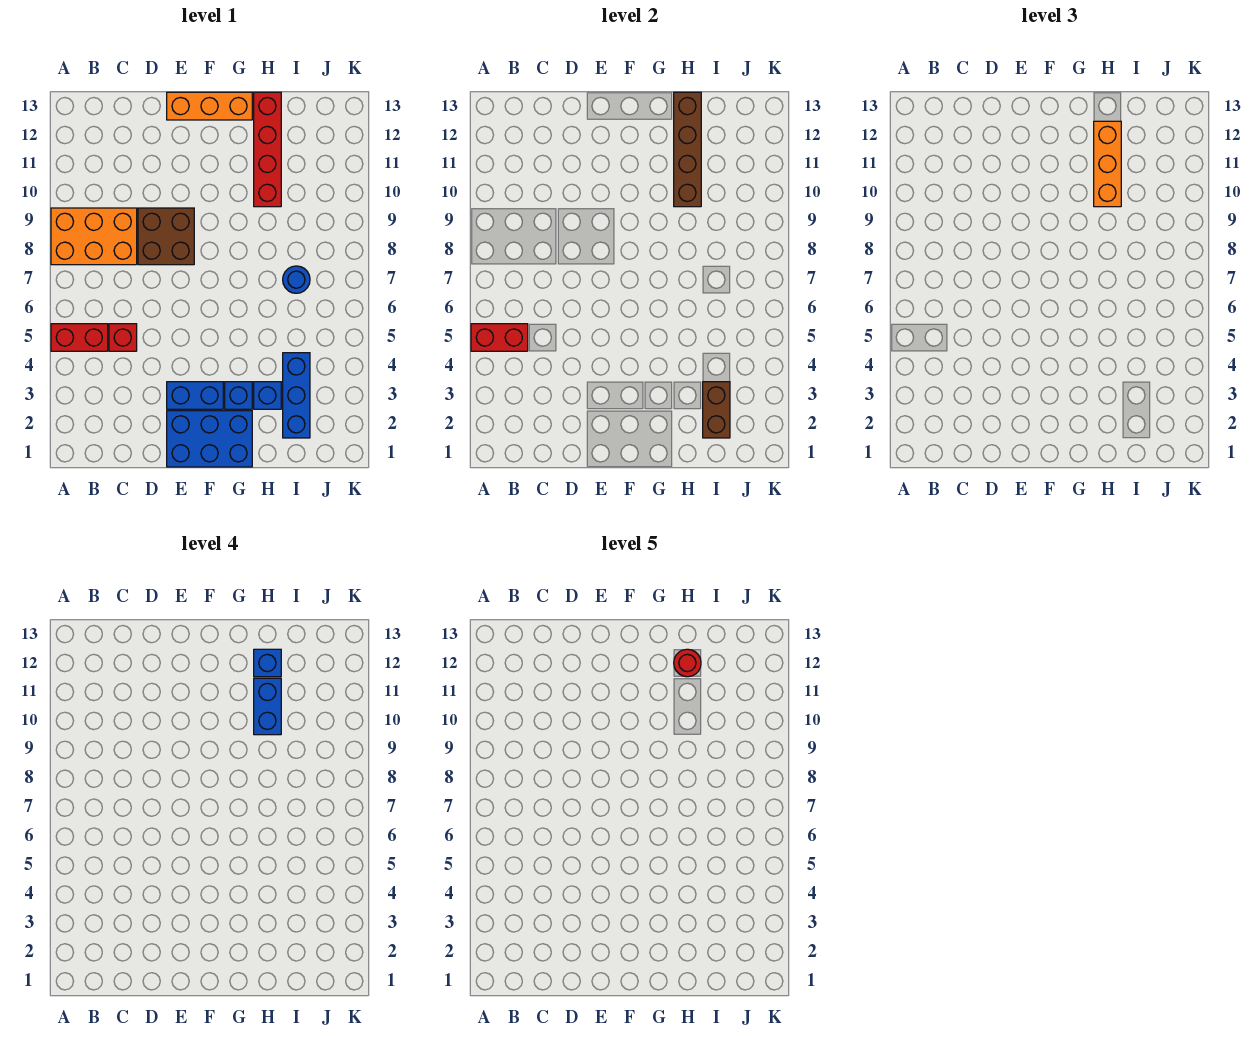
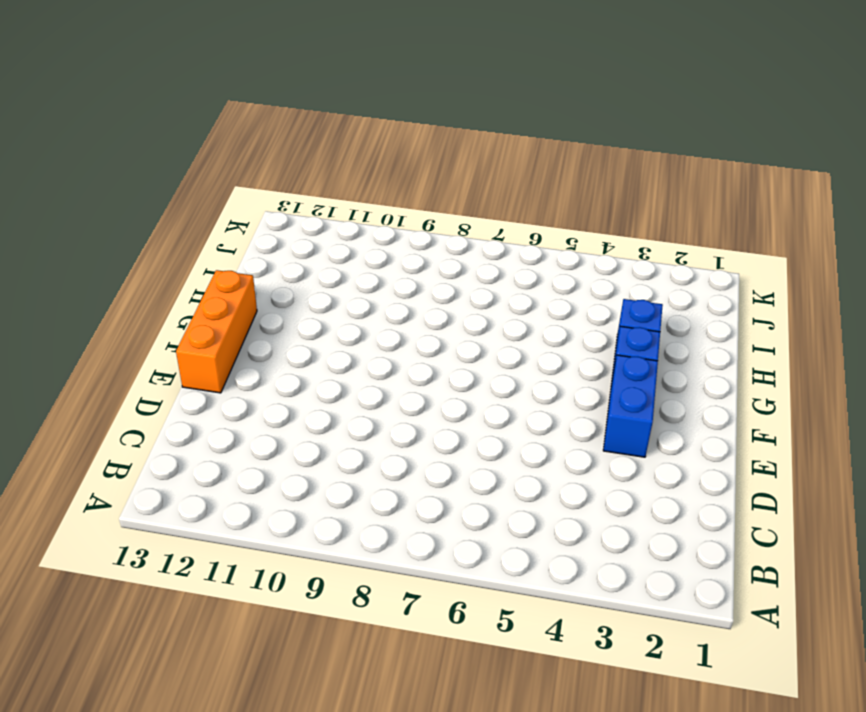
none -> red brick A5:B5 level 1
none -> orange brick A8:C9 level 1
none -> red brick C5 level 1

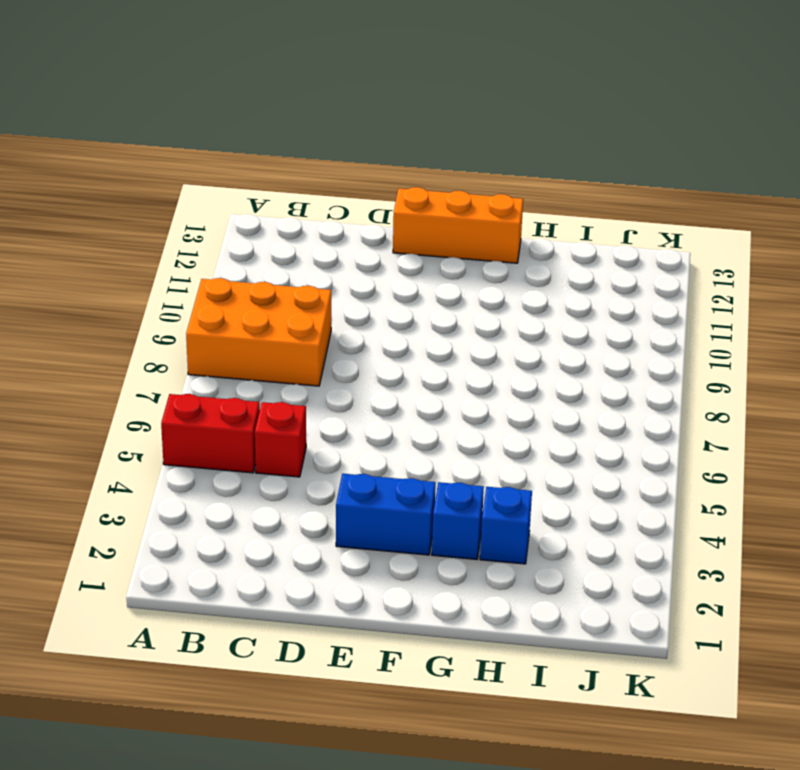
none -> brown brick D8:E9 level 1
none -> blue brick E1:G2 level 1
none -> red brick H10:H13 level 1

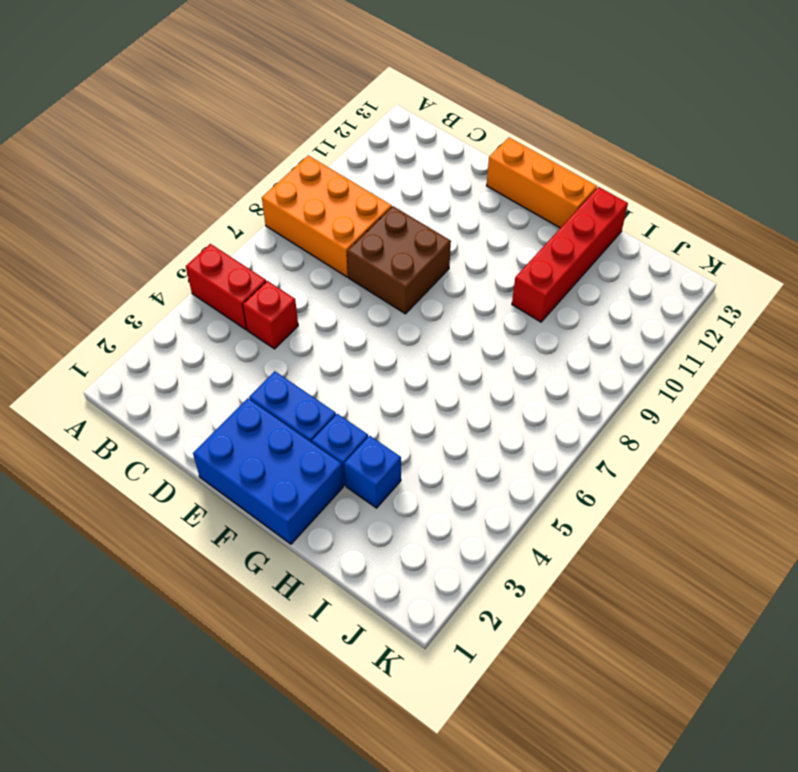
none -> blue brick I2:I4 level 1
none -> blue round brick I7 level 1
none -> red brick A5:B5 level 2

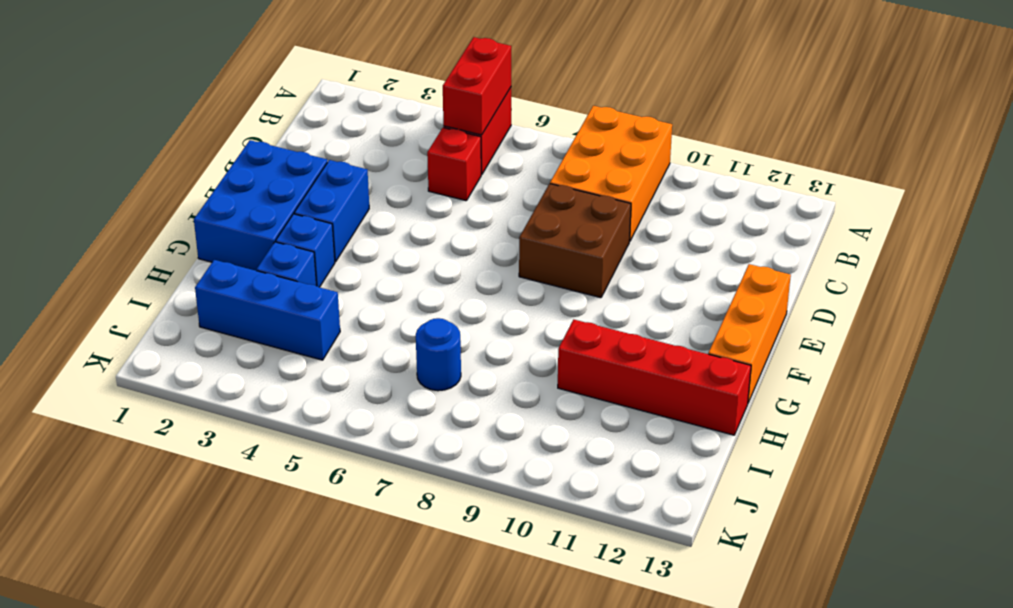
none -> brown brick H10:H13 level 2
none -> brown brick I2:I3 level 2
none -> orange brick H10:H12 level 3

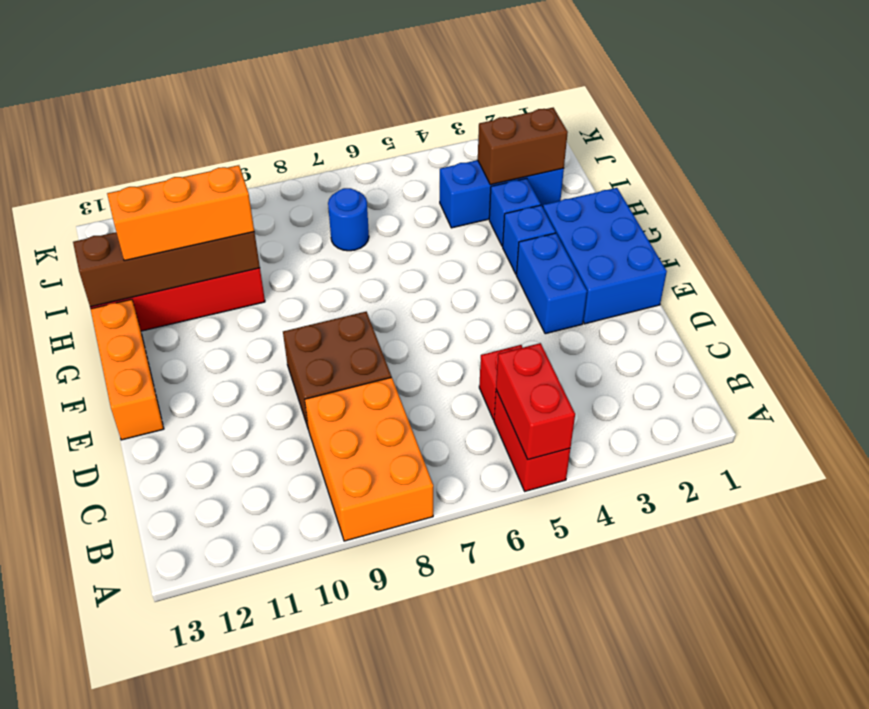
none -> blue brick H10:H11 level 4
none -> blue brick H12 level 4
none -> red round brick H12 level 5

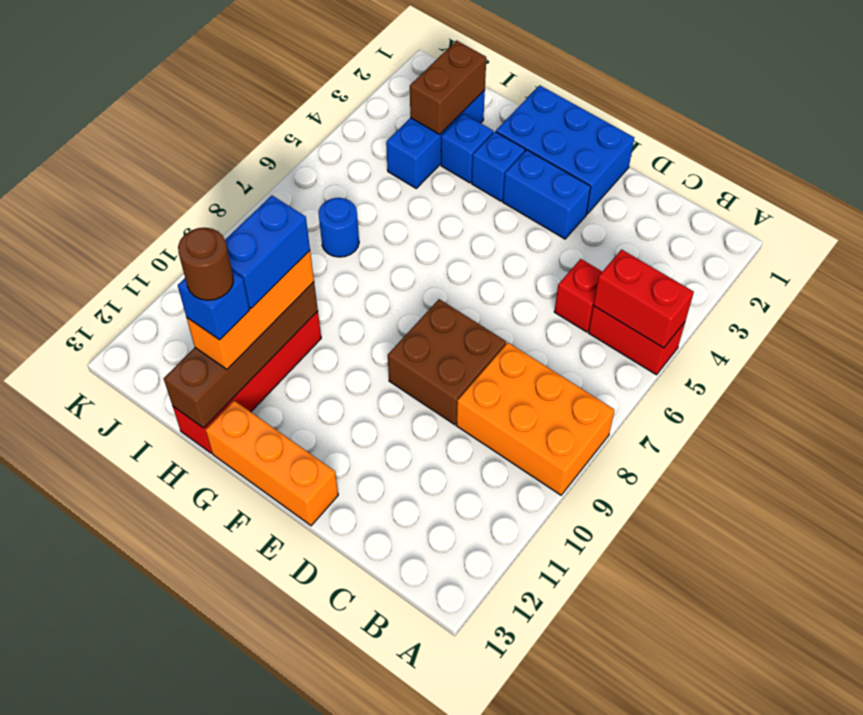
brown round brick H12 level 5 -> red round brick H12 level 5

